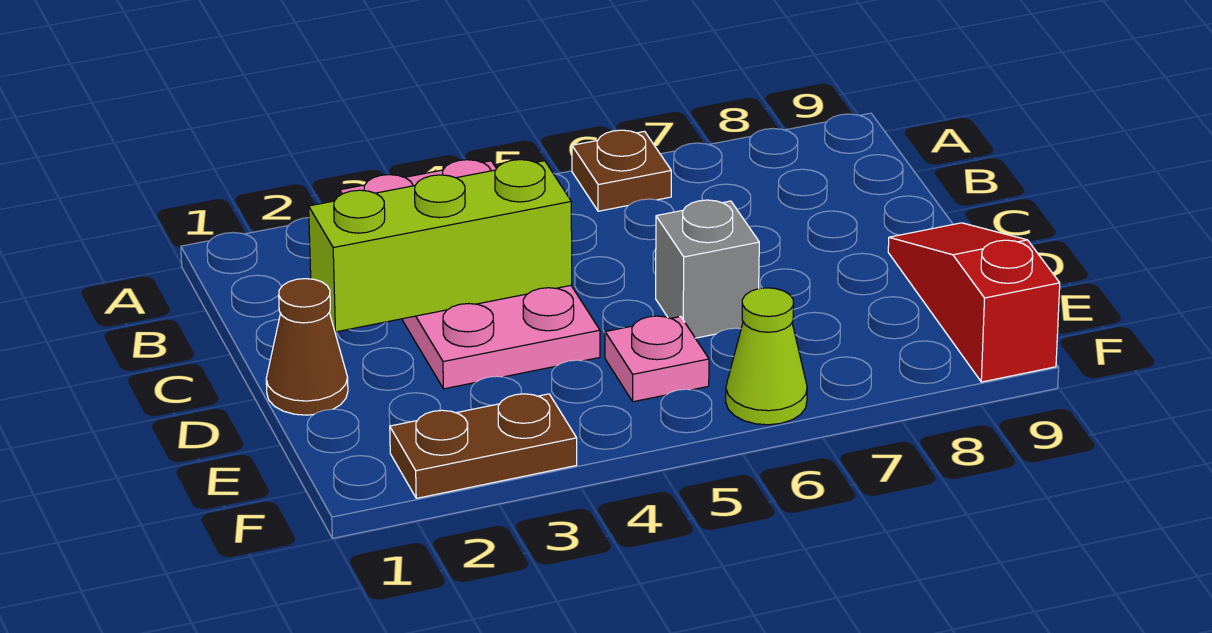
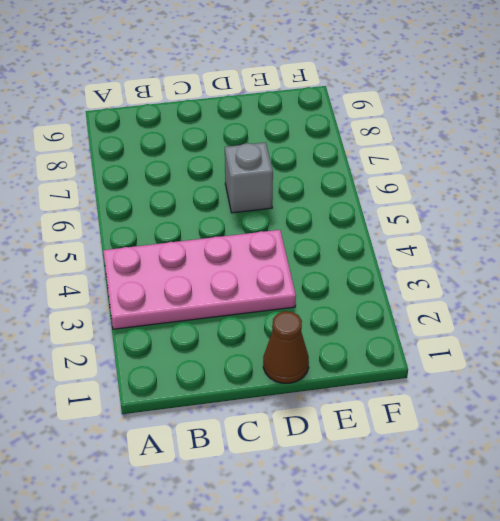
none -> brown plate A6 level 1
none -> red slope D9:F9 level 1 top F

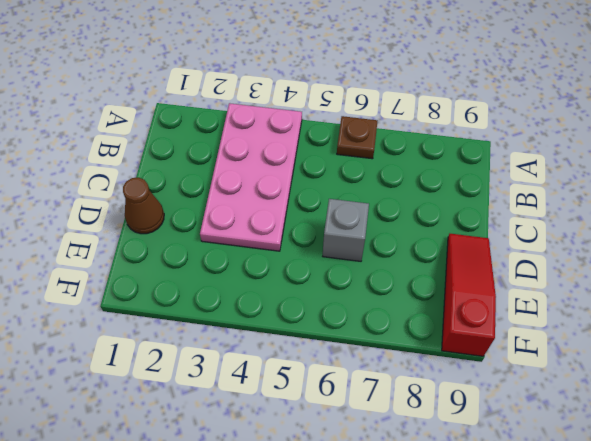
none -> pink plate E5 level 1
none -> brown plate F2:F3 level 1

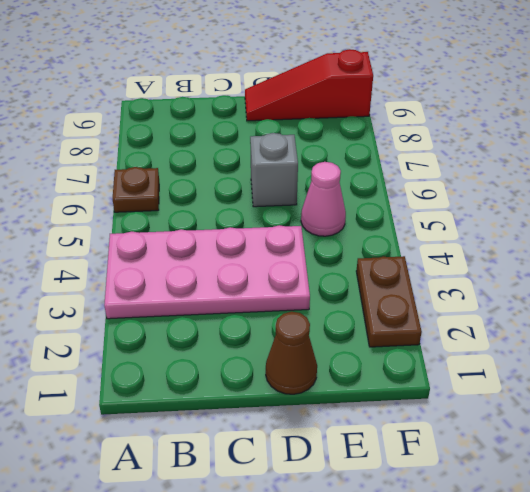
pink cone E5 level 1 -> pink plate E5 level 1
none -> lime cone F6 level 1
none -> lime brick C2:C4 level 2

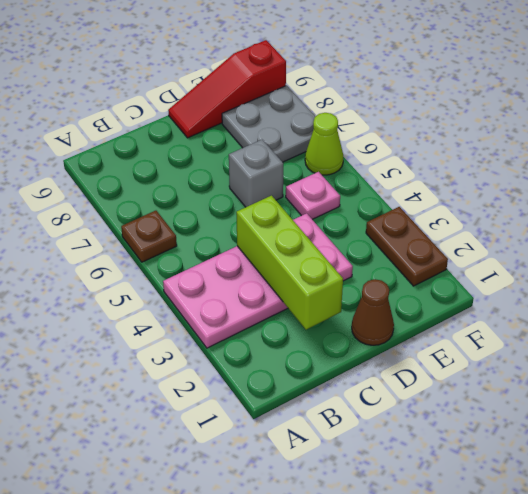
grey plate E7:F8 level 1 -> none

